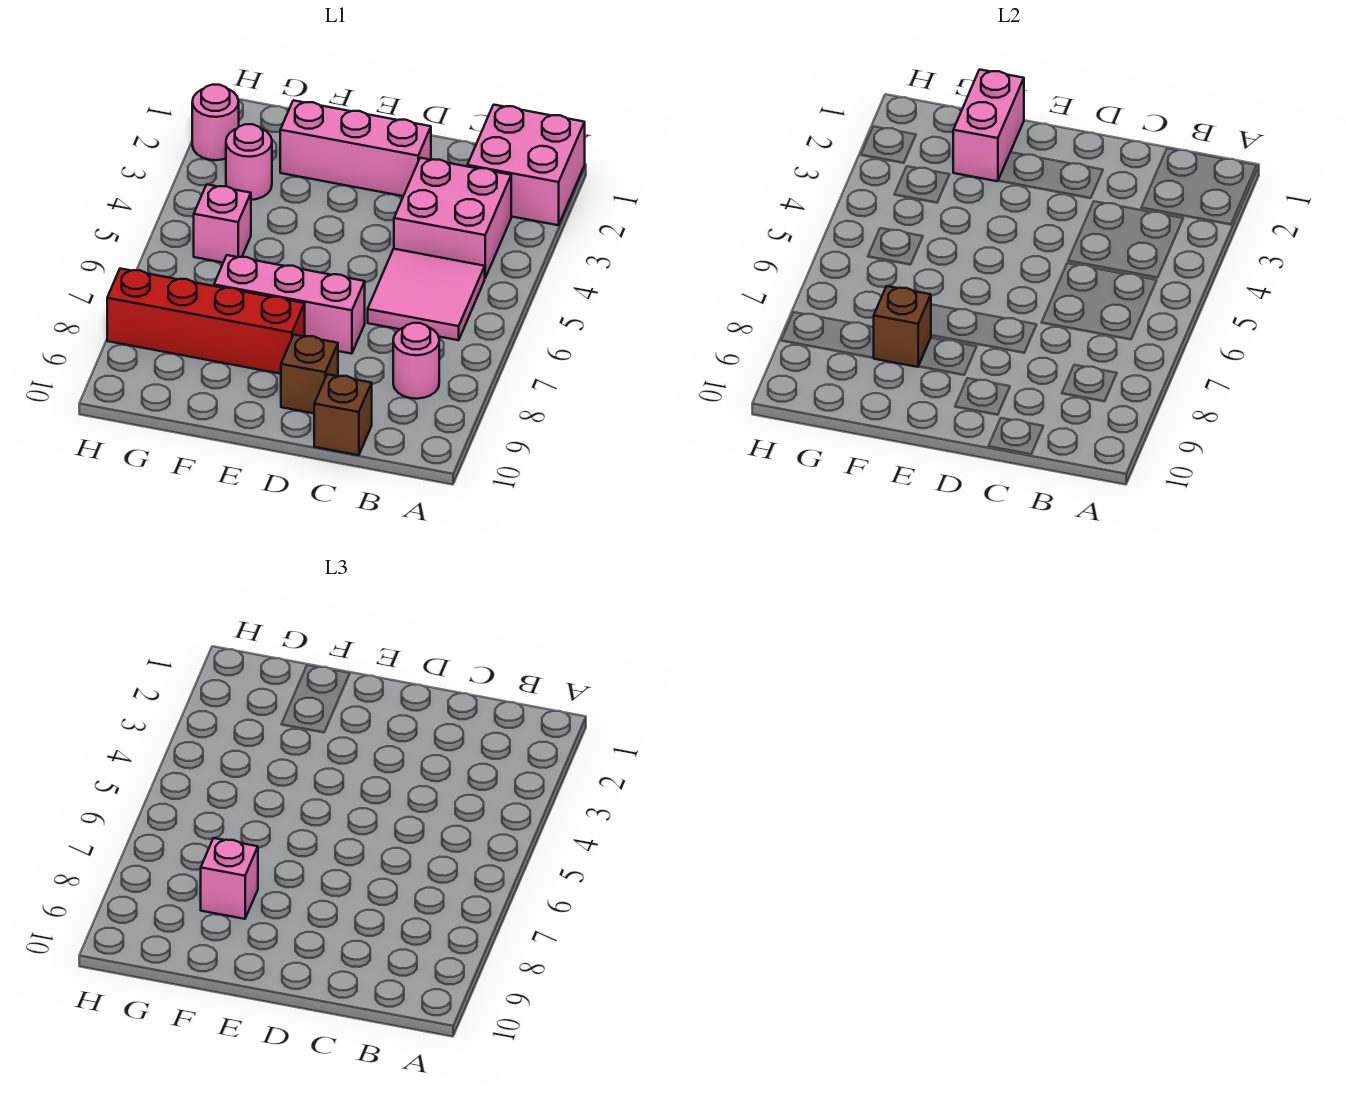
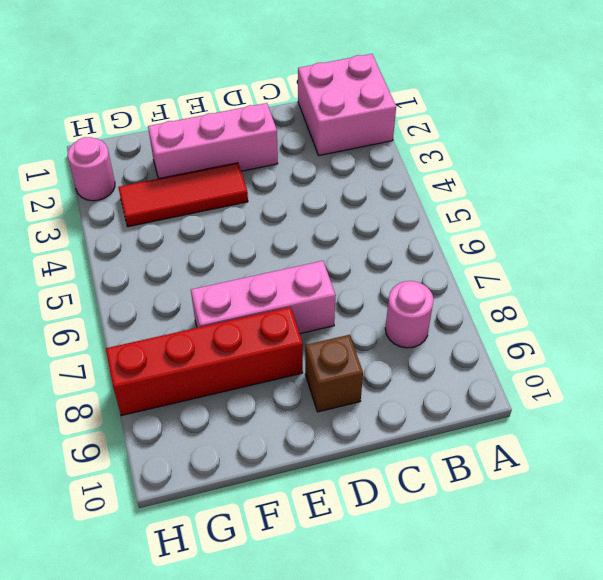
red tile E3:G3 level 1 -> pink round brick G3 level 1
none -> pink brick B3:C4 level 1
none -> pink tile B5:C6 level 1
none -> brown brick C10 level 1

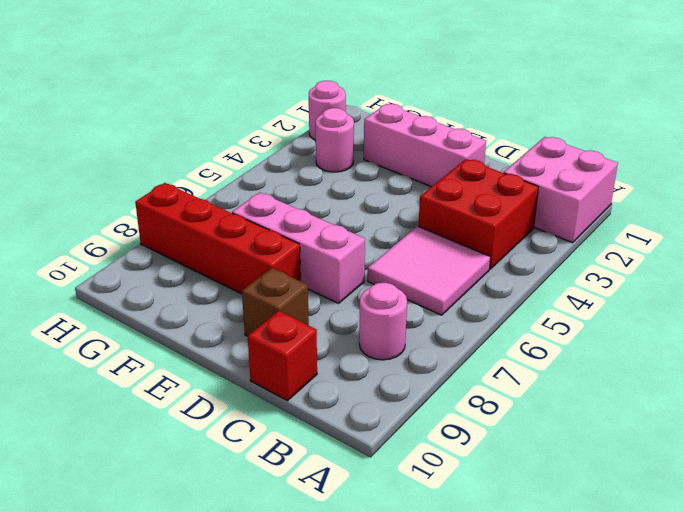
red brick B3:C4 level 1 -> pink brick B3:C4 level 1
red brick C10 level 1 -> brown brick C10 level 1
none -> pink brick G5 level 1
none -> pink brick F1:F2 level 2
none -> brown brick F8 level 2

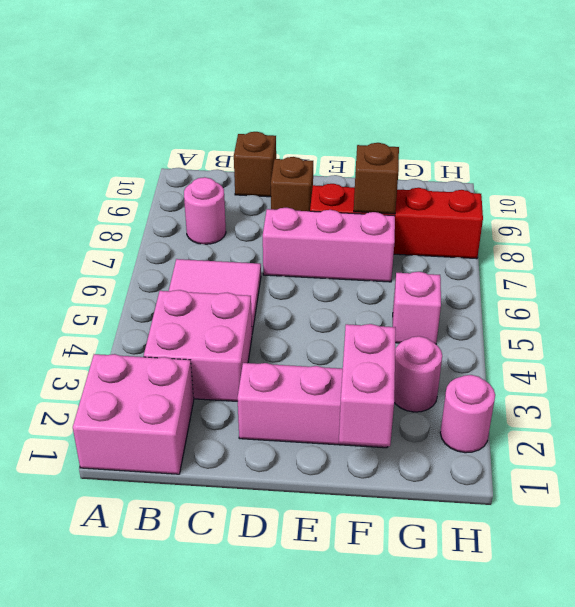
none -> pink brick F8 level 3

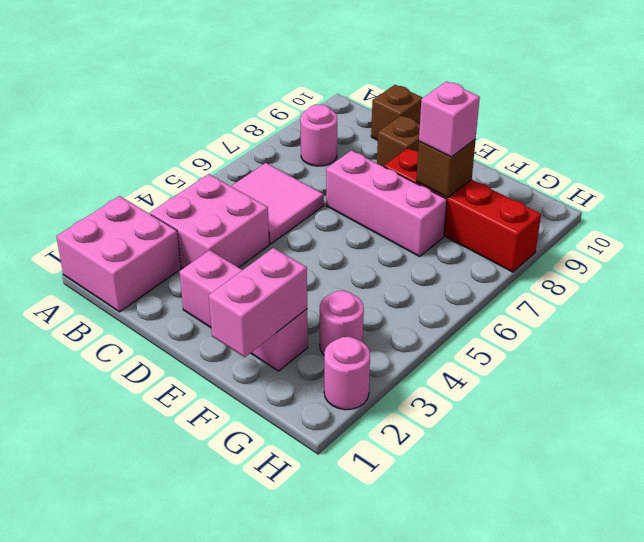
none -> pink brick G5 level 1

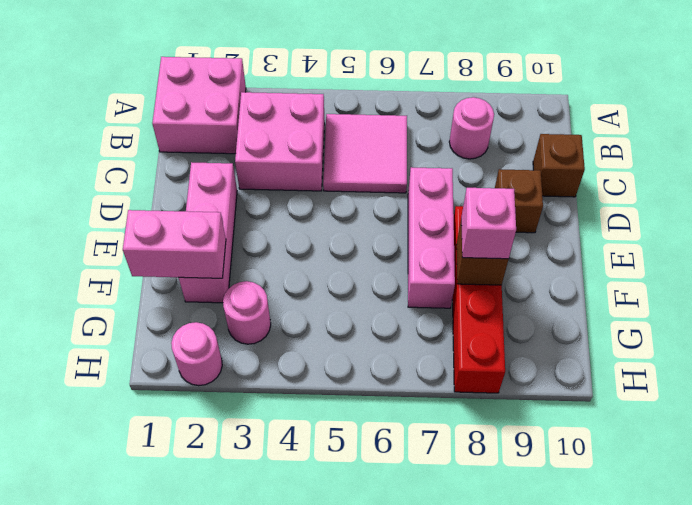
none -> pink brick G5 level 1

